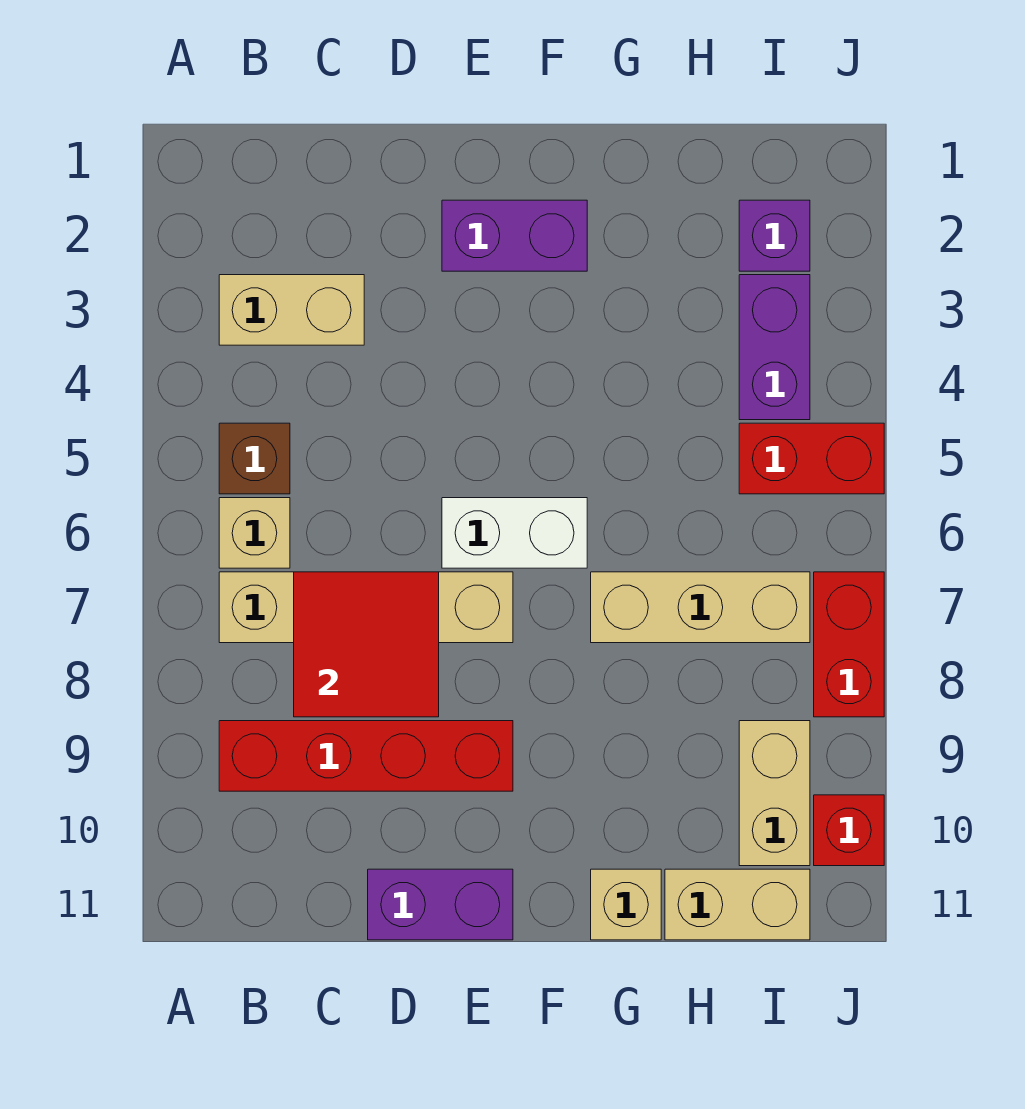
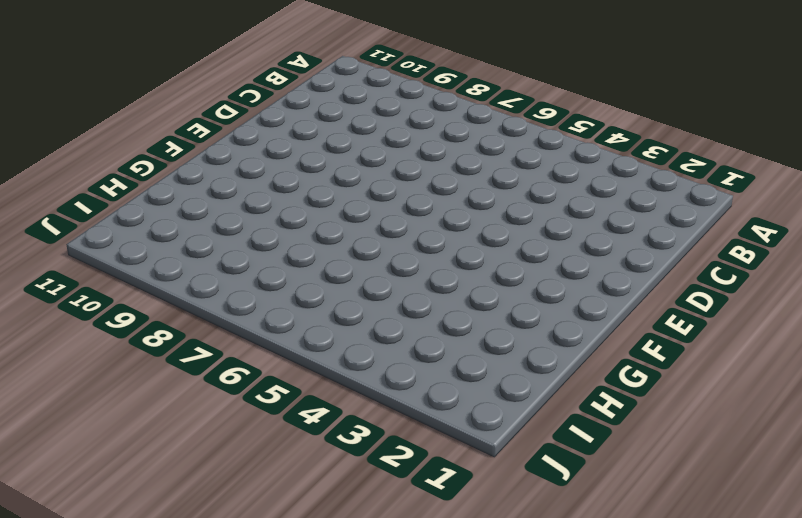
none -> tan brick B3:C3 level 1
none -> brown brick B5 level 1
none -> tan brick B6 level 1

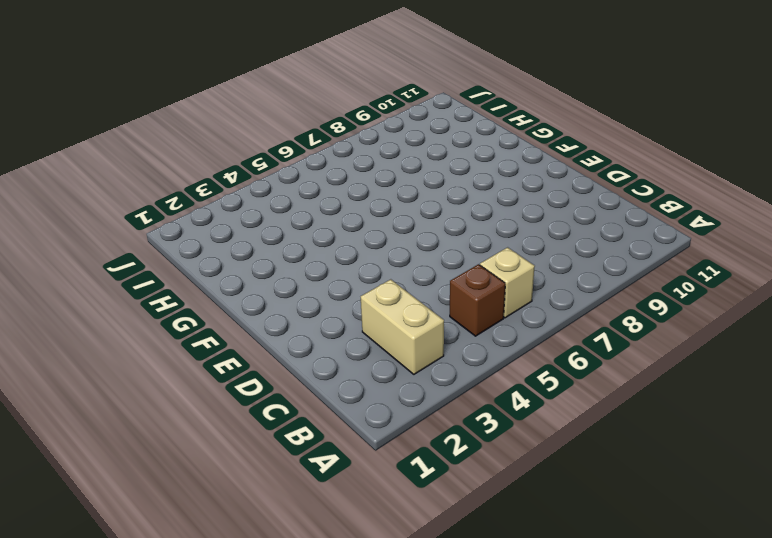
none -> tan brick B7:E7 level 1
none -> red brick B9:E9 level 1
none -> purple brick D11:E11 level 1

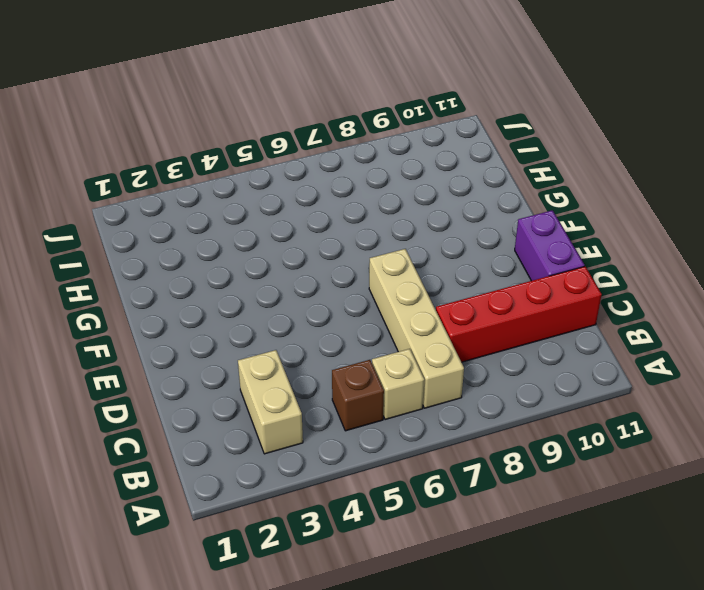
red brick C8:C11 level 1 -> red brick B9:E9 level 1
none -> purple brick E2:F2 level 1
none -> white brick E6:F6 level 1
none -> tan brick G7:I7 level 1

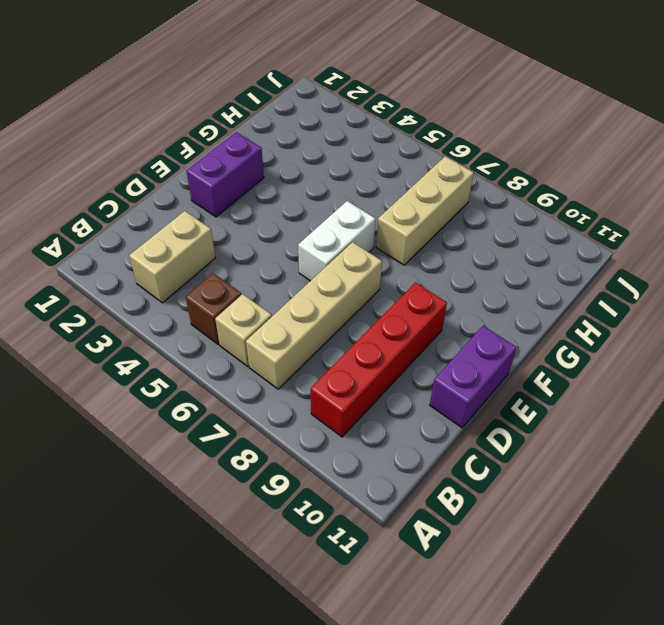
none -> tan brick G11 level 1
none -> tan brick H11:I11 level 1
none -> purple brick I2 level 1

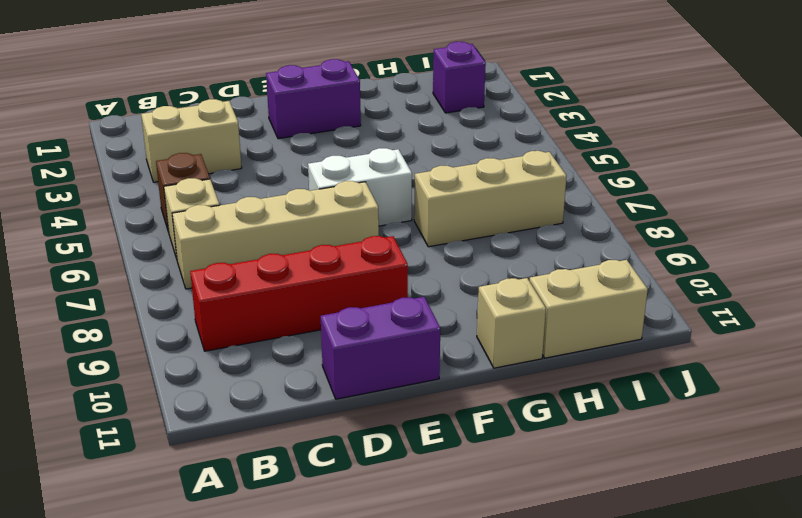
none -> purple brick I3:I4 level 1
none -> red brick I5:J5 level 1
none -> tan brick I9:I10 level 1

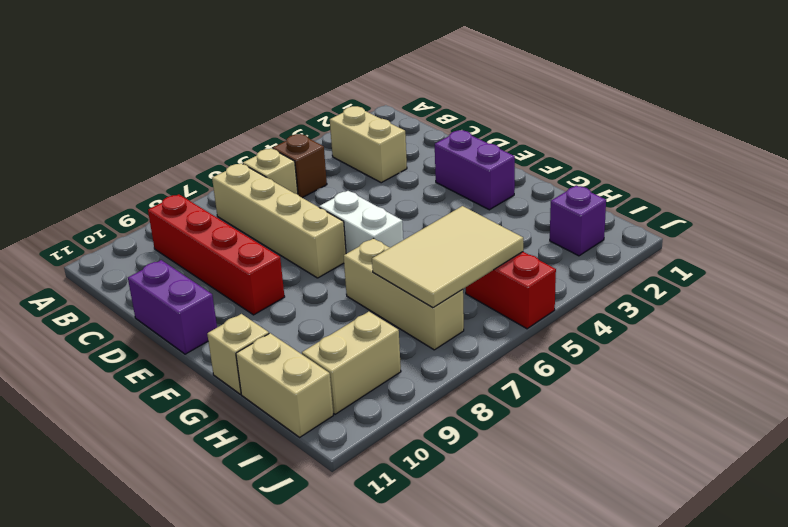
tan tile H5:I7 level 2 -> none
none -> purple brick I3:I4 level 1
none -> red brick J7:J8 level 1
none -> red brick J10 level 1

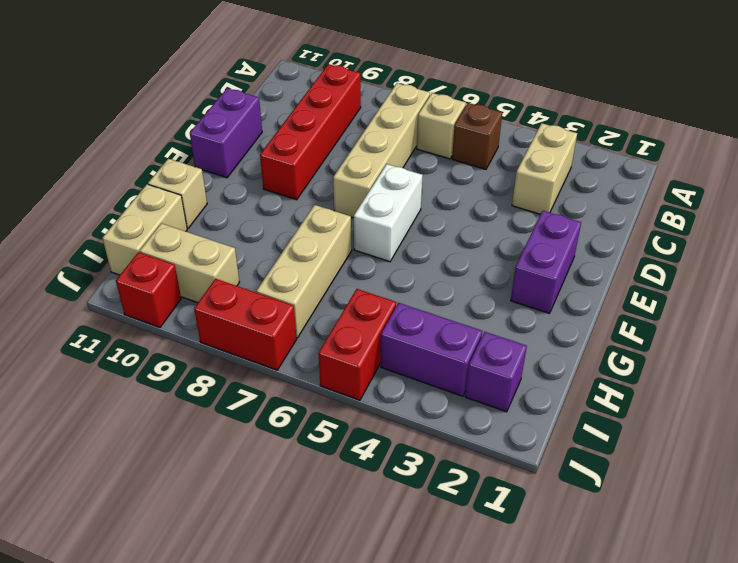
none -> red tile C7:D8 level 2

